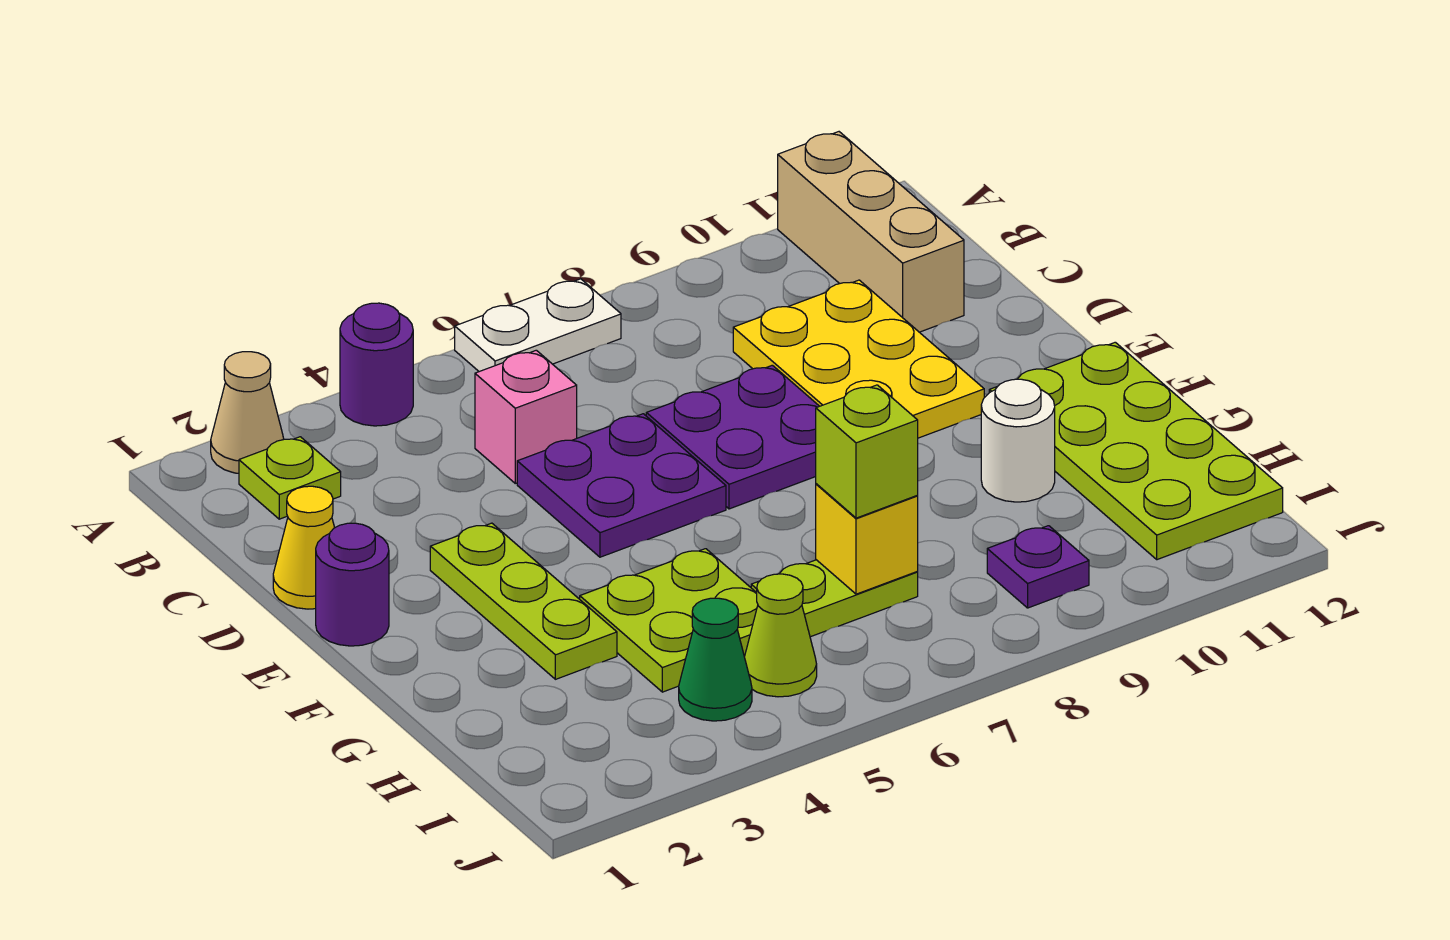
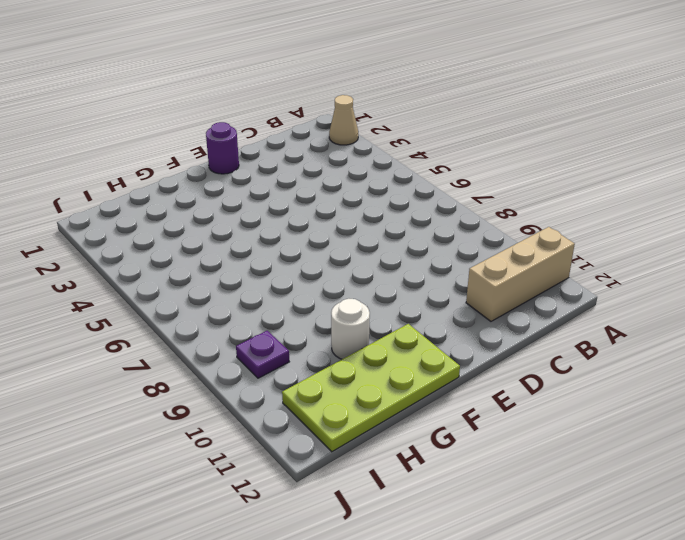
none -> purple round brick A4 level 1
none -> white plate A6:A7 level 1
none -> lime plate B2 level 1

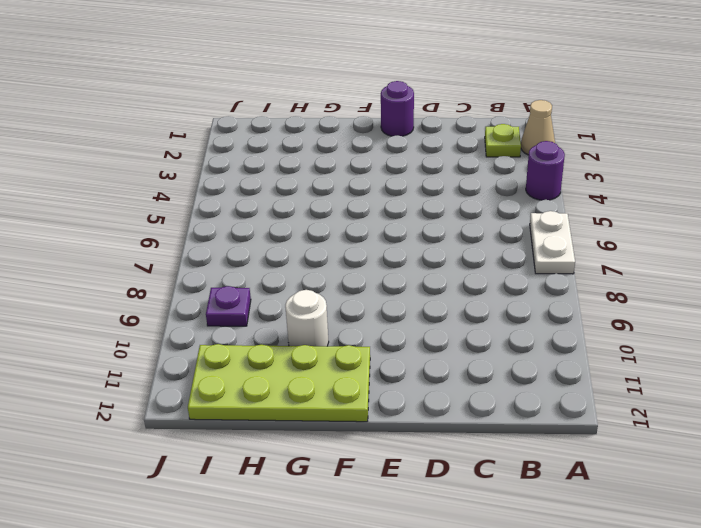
none -> tan brick A11:C11 level 1
none -> pink brick C5 level 1
none -> yellow plate C9:E10 level 1

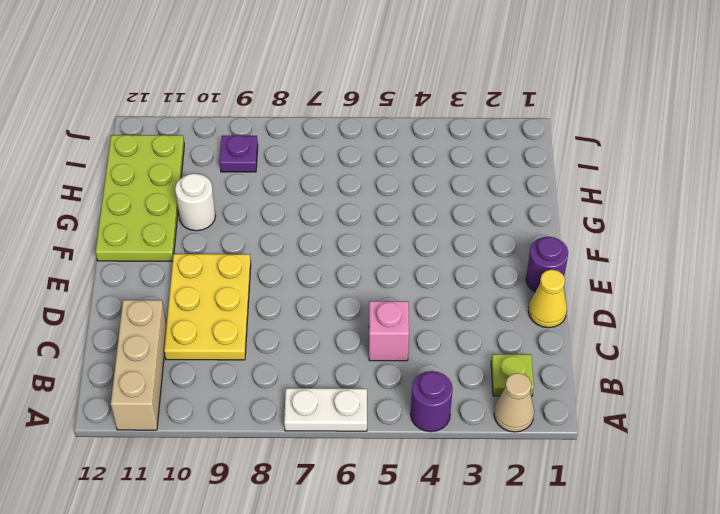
none -> purple plate D5:E6 level 1
none -> purple plate D7:E8 level 1
none -> lime plate E3:G3 level 1

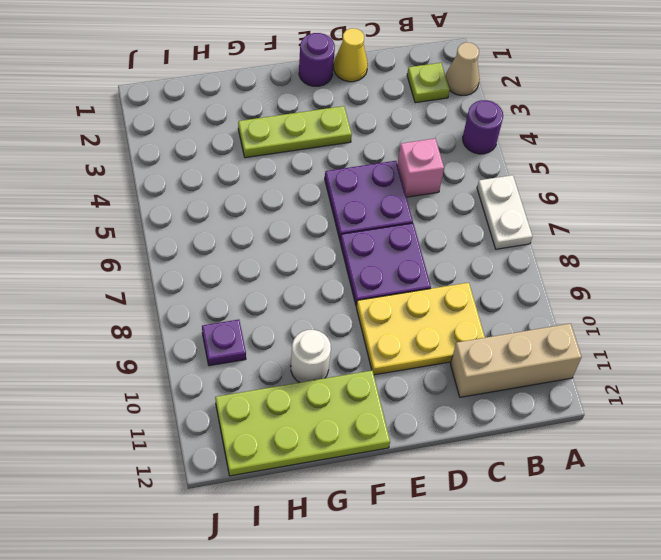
none -> lime plate G4:H5 level 1
none -> lime plate H6:H7 level 1
none -> green cone I4 level 1

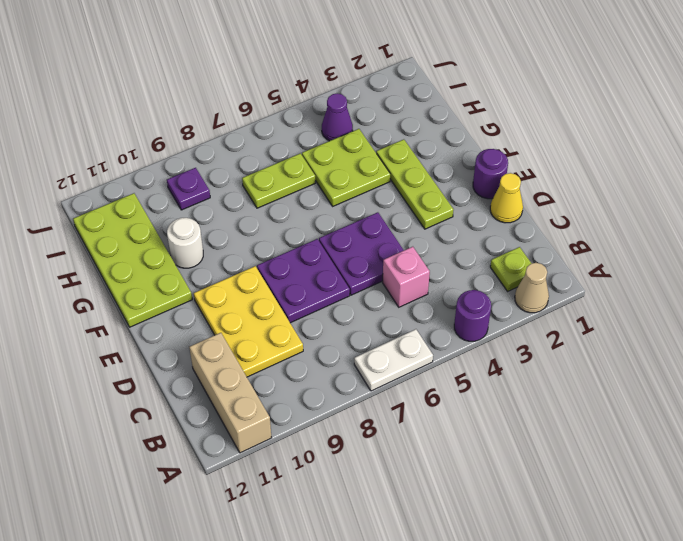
purple cone I4 level 1 -> green cone I4 level 1
none -> lime cone I5 level 1
none -> yellow brick H7 level 2
none -> lime brick H7 level 3

